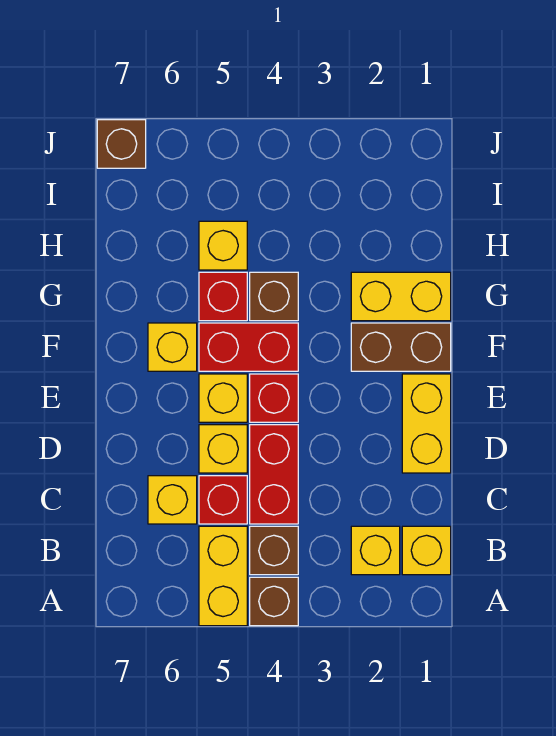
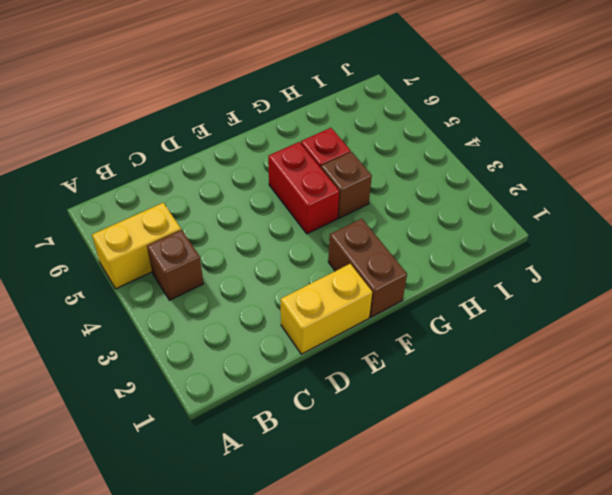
none -> brown brick A4 level 1
none -> yellow brick B1 level 1
none -> yellow brick B2 level 1

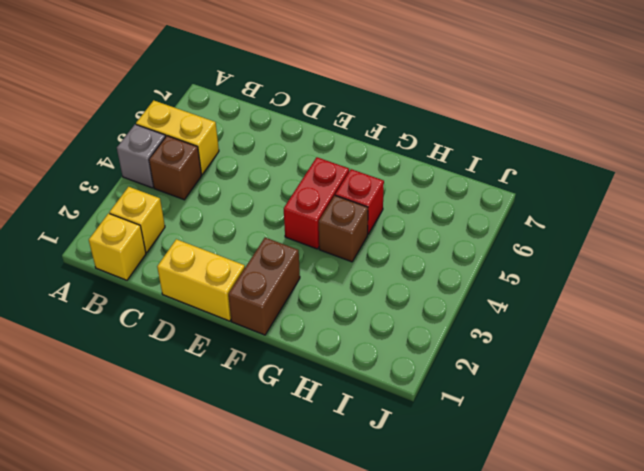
grey brick A4 level 1 -> brown brick A4 level 1
none -> red brick C4:D4 level 1
none -> red brick C5 level 1
none -> yellow brick C6 level 1

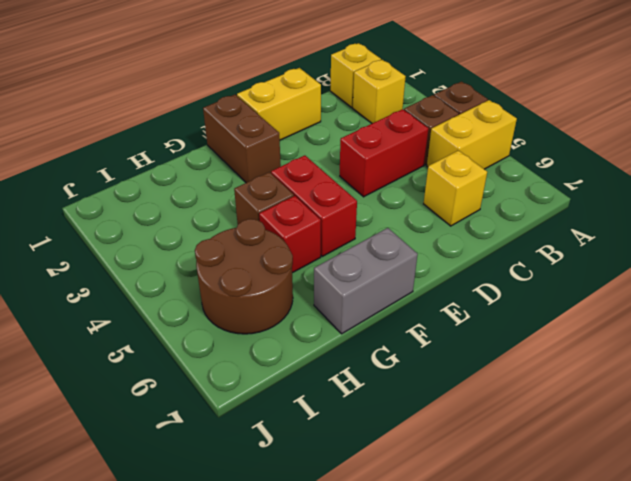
grey brick F7:G7 level 1 -> none
brown round brick H5:I6 level 1 -> yellow brick H5 level 1
none -> red brick C5 level 1
none -> yellow brick D5 level 1
none -> red brick E4 level 1

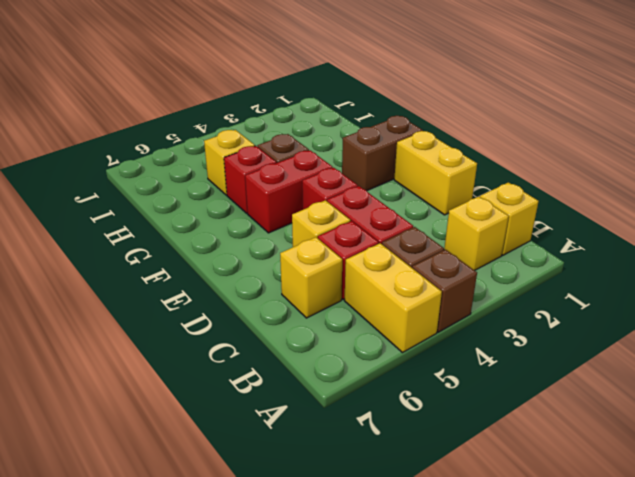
none -> yellow brick E5 level 1
none -> yellow brick F6 level 1
none -> yellow brick G1:G2 level 1

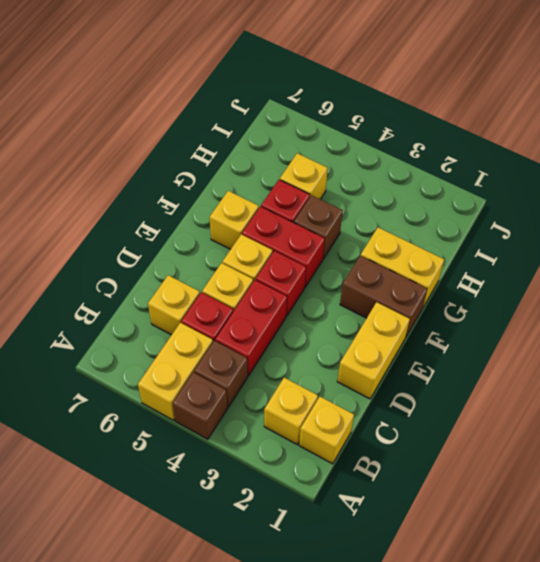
none -> brown brick J7 level 1

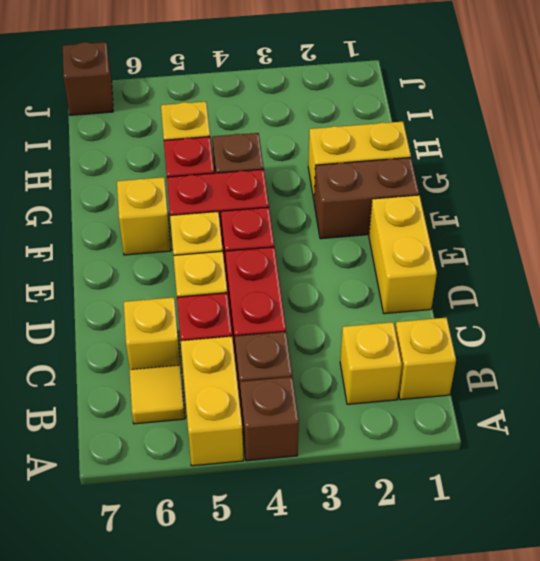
yellow tile B6 level 1 -> none

